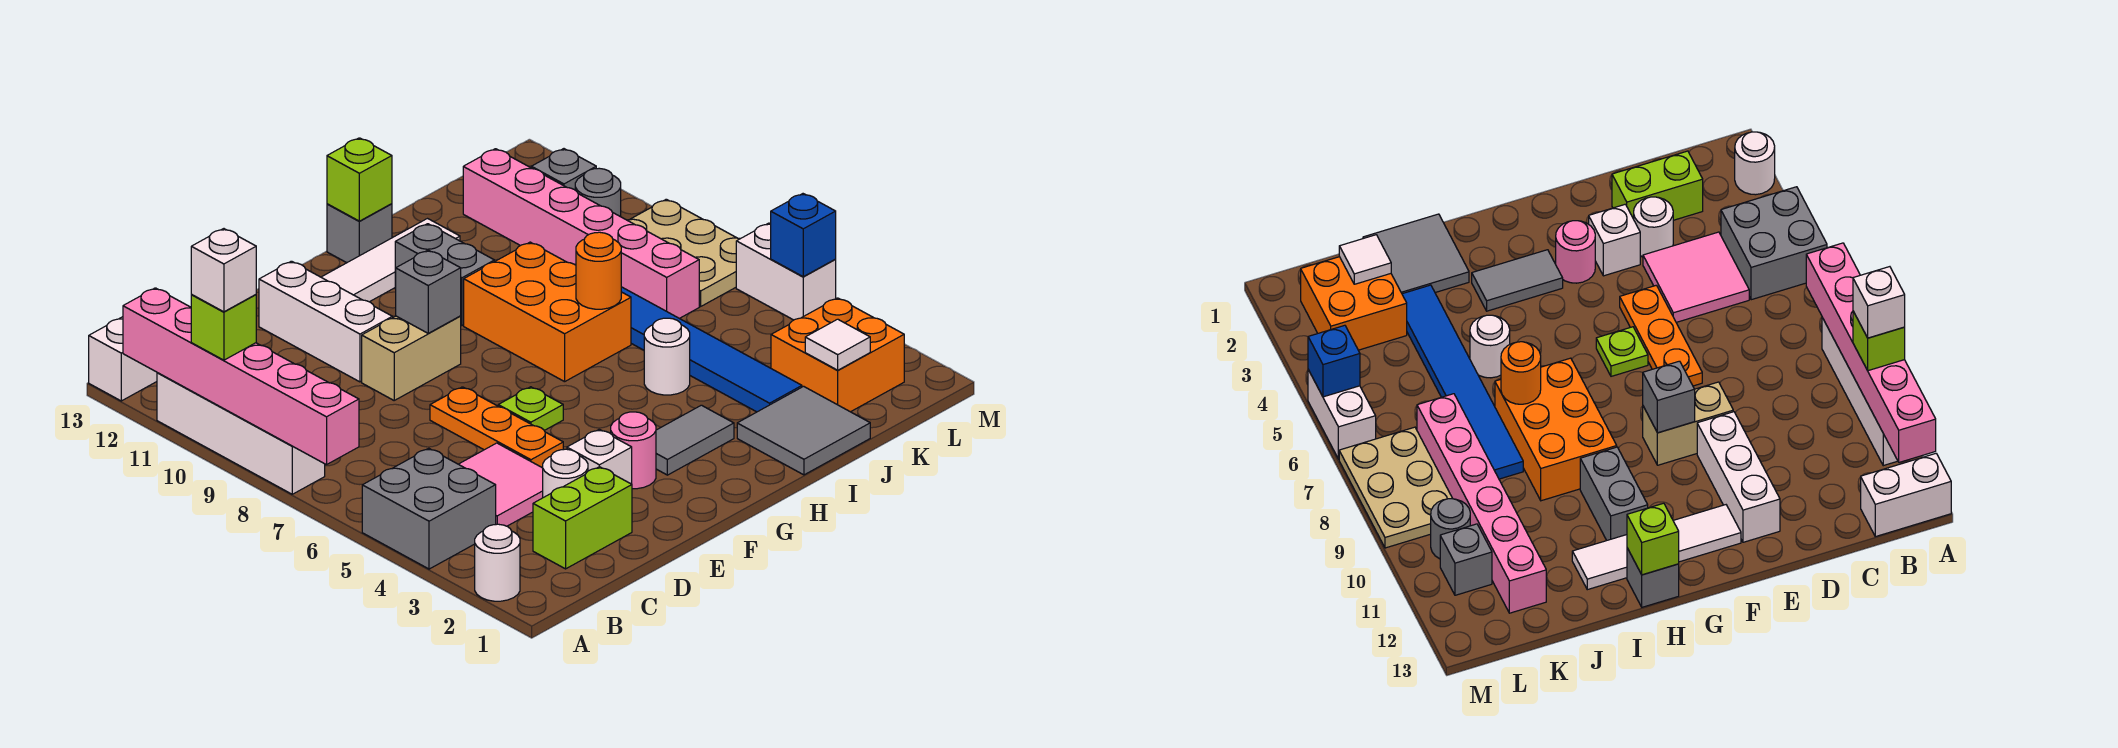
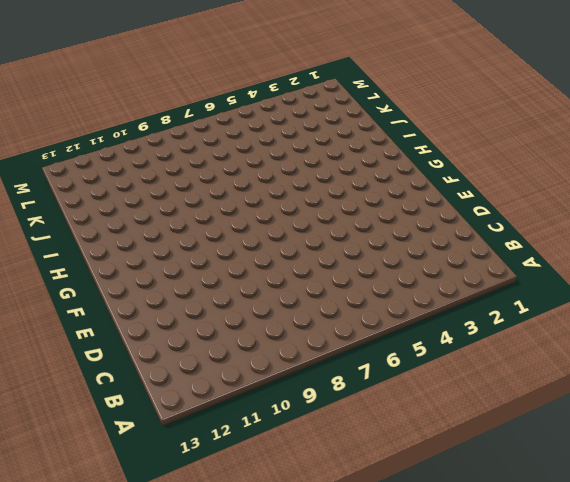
none -> white round brick A2 level 1
none -> grey brick A4:B5 level 1
none -> white brick A8:A11 level 1
none -> white brick A13:B13 level 1

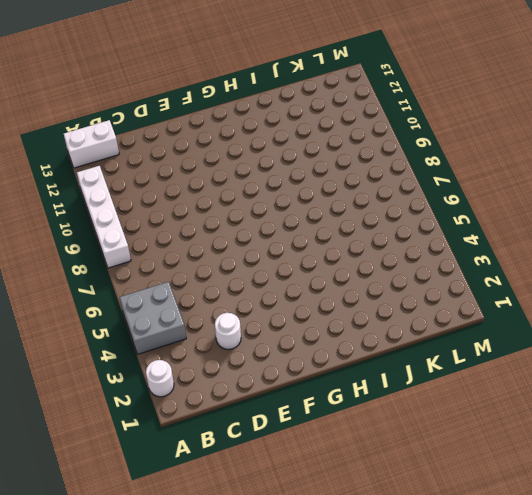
none -> lime brick C2:D2 level 1
none -> pink tile C4:D5 level 1
none -> white brick E3 level 1
none -> orange plate E5:E7 level 1

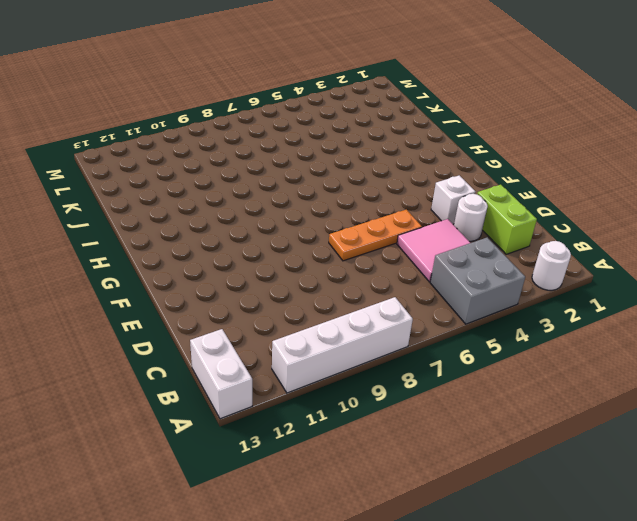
none -> tan brick E9:F9 level 1
none -> white brick E10:E12 level 1
none -> pink round brick F3 level 1
none -> lime plate F6 level 1

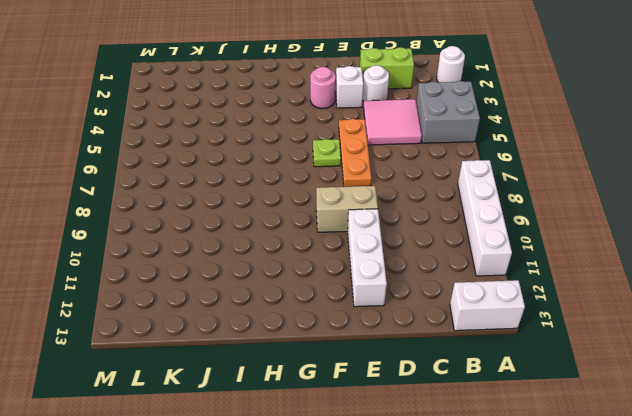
none -> white tile F12:I12 level 1
none -> grey tile G3:H3 level 1
none -> orange brick H7:I9 level 1
none -> grey brick H10:H11 level 1

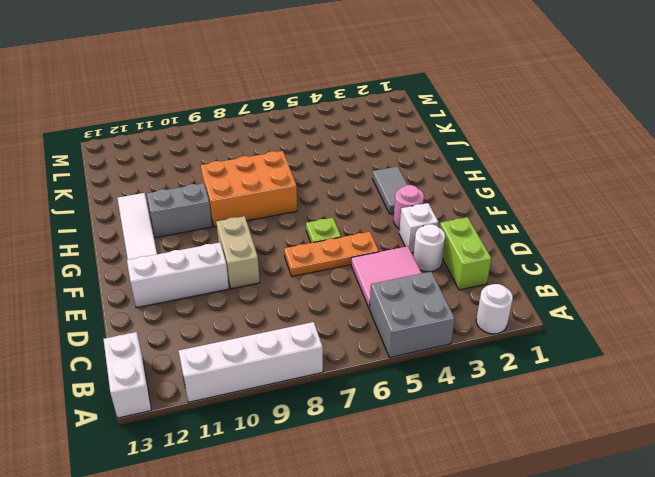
none -> grey brick H13 level 1
none -> grey tile I1:J2 level 1
none -> white round brick I5 level 1
none -> blue tile J3:J8 level 1

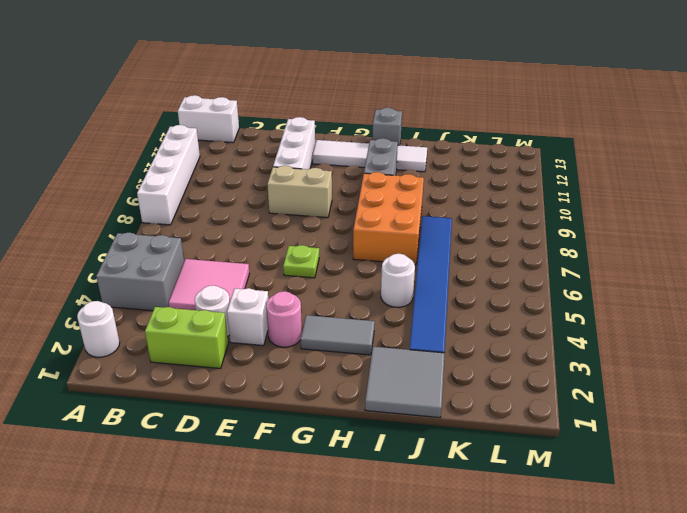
none -> orange plate E5:E7 level 1
none -> orange brick K2:L3 level 1
none -> pink brick K7:K12 level 1
none -> tan plate L7:M9 level 1

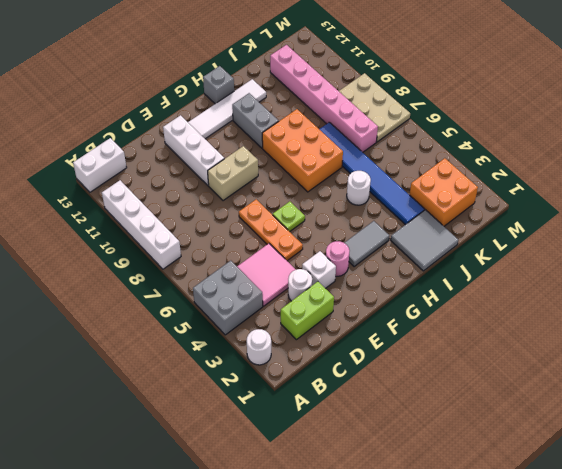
none -> grey round brick L10 level 1
none -> grey brick L11 level 1
none -> white brick M5:M6 level 1
none -> pink brick A7:A12 level 2

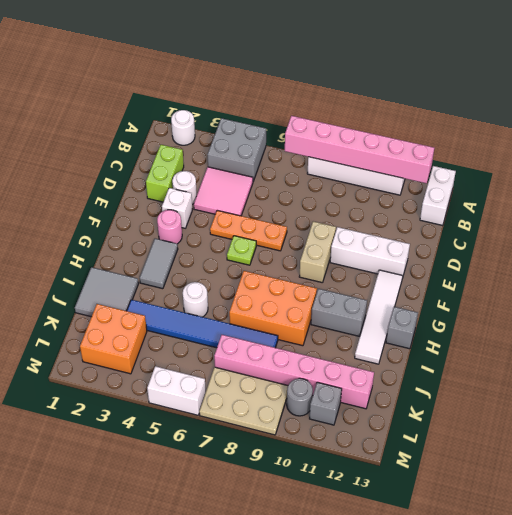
none -> grey brick F9 level 2
none -> lime brick H13 level 2
none -> orange round brick I7 level 2
none -> white tile K2 level 2

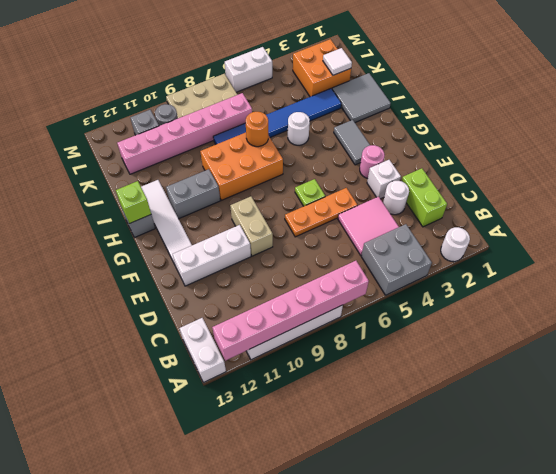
none -> grey brick F9 level 2
none -> blue brick M5 level 2
none -> lime brick A10 level 3
none -> white brick A10 level 4

